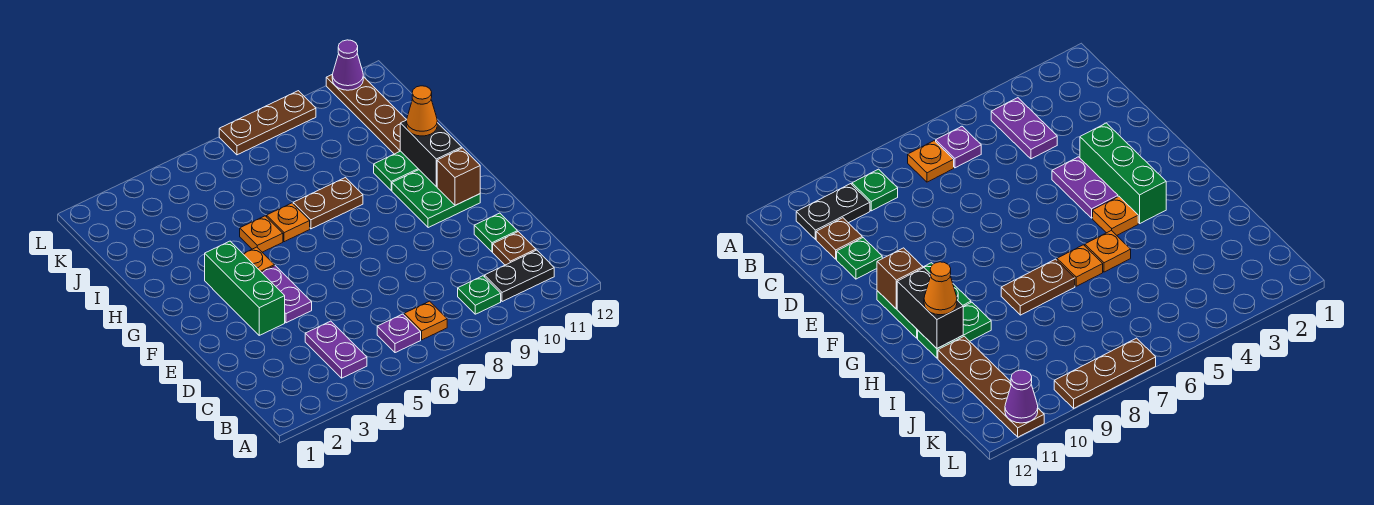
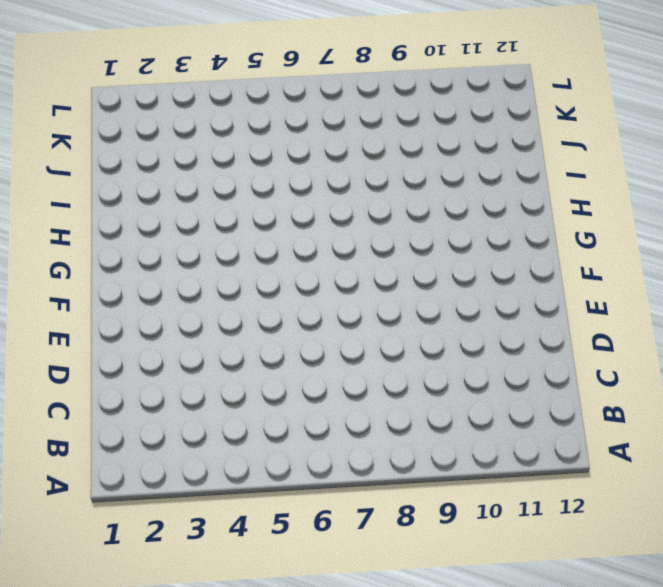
none -> purple plate B4:C4 level 1
none -> purple plate B6 level 1
none -> orange plate B7 level 1

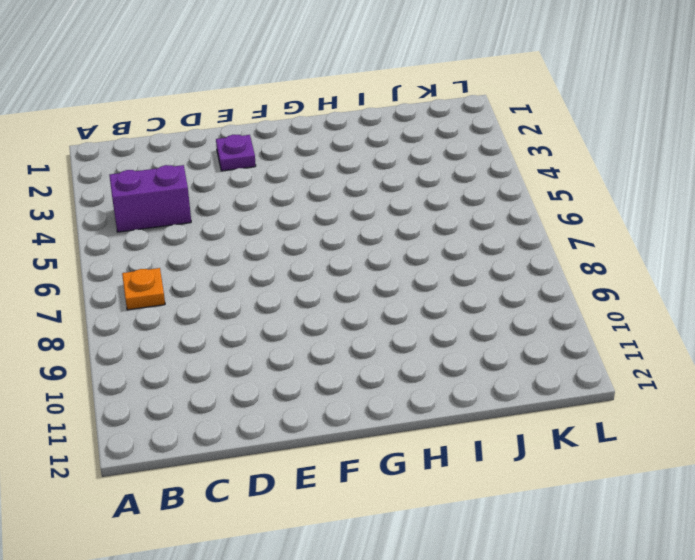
purple brick B4:C4 level 1 -> purple plate B4:C4 level 1
purple plate E2 level 1 -> purple plate B6 level 1
none -> green plate B9 level 1
none -> black plate B10:B11 level 1
none -> brown plate C11 level 1

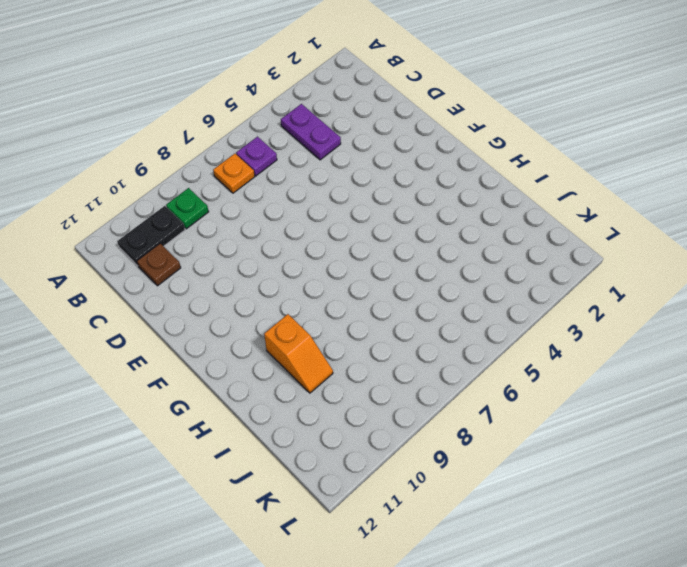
orange slope H10:I10 level 1 top H -> green plate H10:H11 level 1
none -> green plate D11 level 1
none -> green brick E3:G3 level 1
none -> purple plate E4:F4 level 1

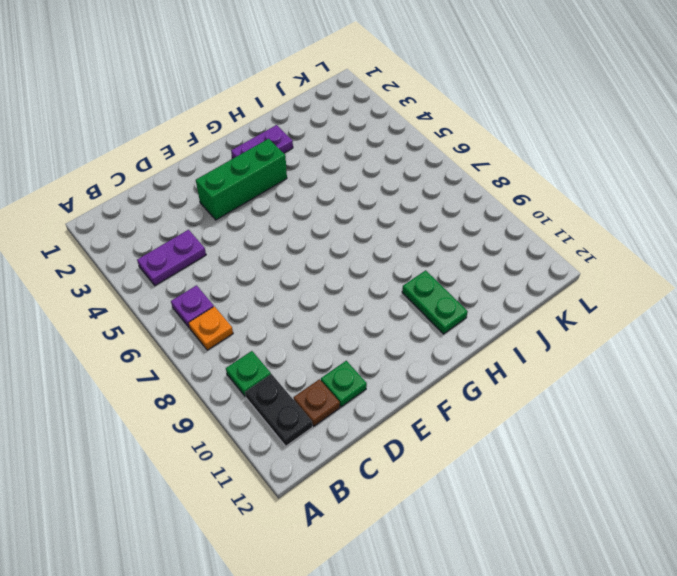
purple plate G2:H2 level 1 -> purple plate E4:F4 level 1
none -> green plate F10:G11 level 1
none -> orange plate G4 level 1
none -> orange plate H5 level 1

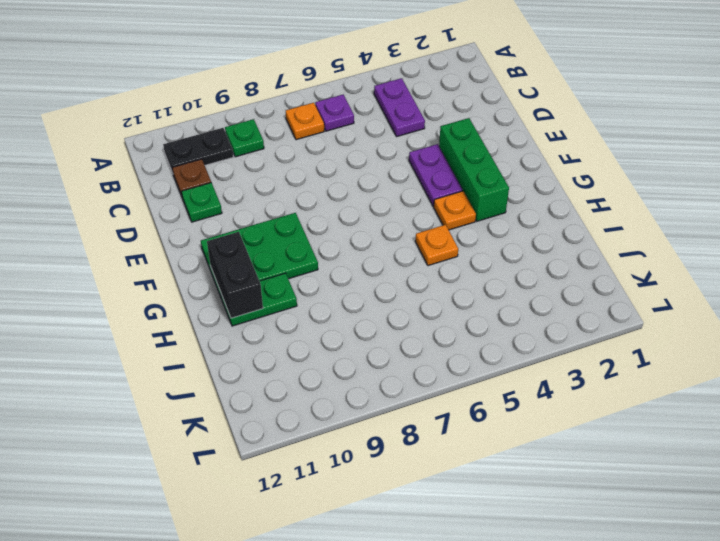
green plate F9:G11 level 1 -> green plate F10:G11 level 1
none -> orange plate H6 level 1
none -> brown plate H7:H8 level 1
none -> brown plate I11:L11 level 1

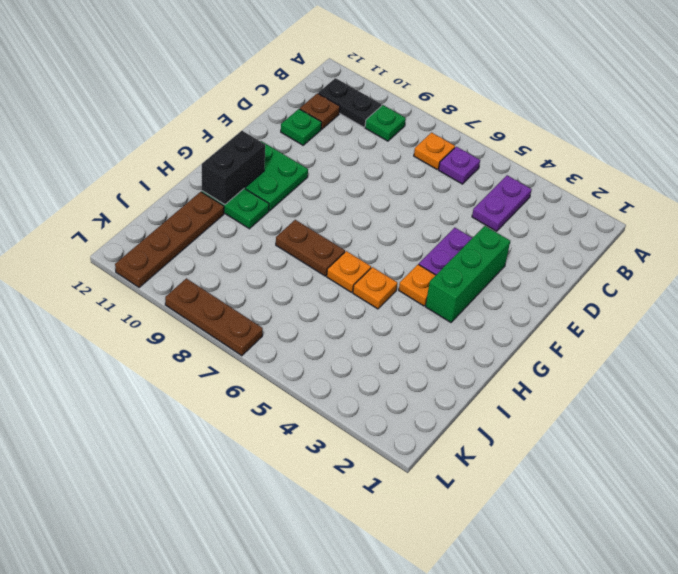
none -> brown brick F11 level 2
none -> purple cone L11 level 2
none -> orange cone H11 level 3

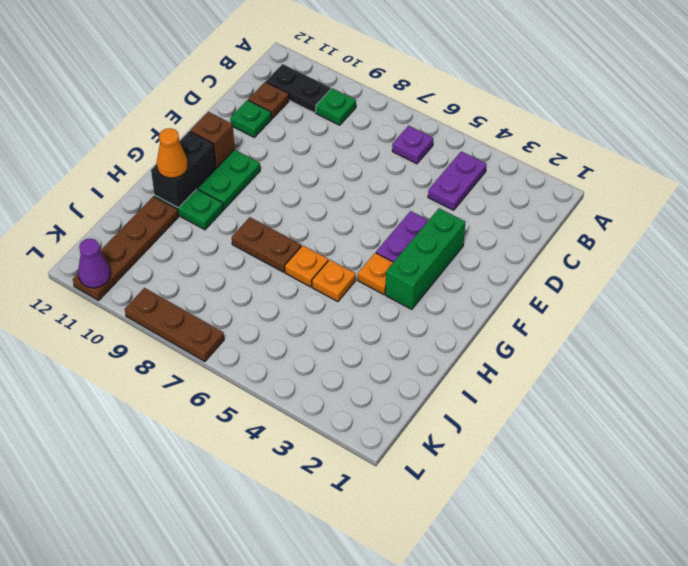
none -> orange plate B7 level 1

